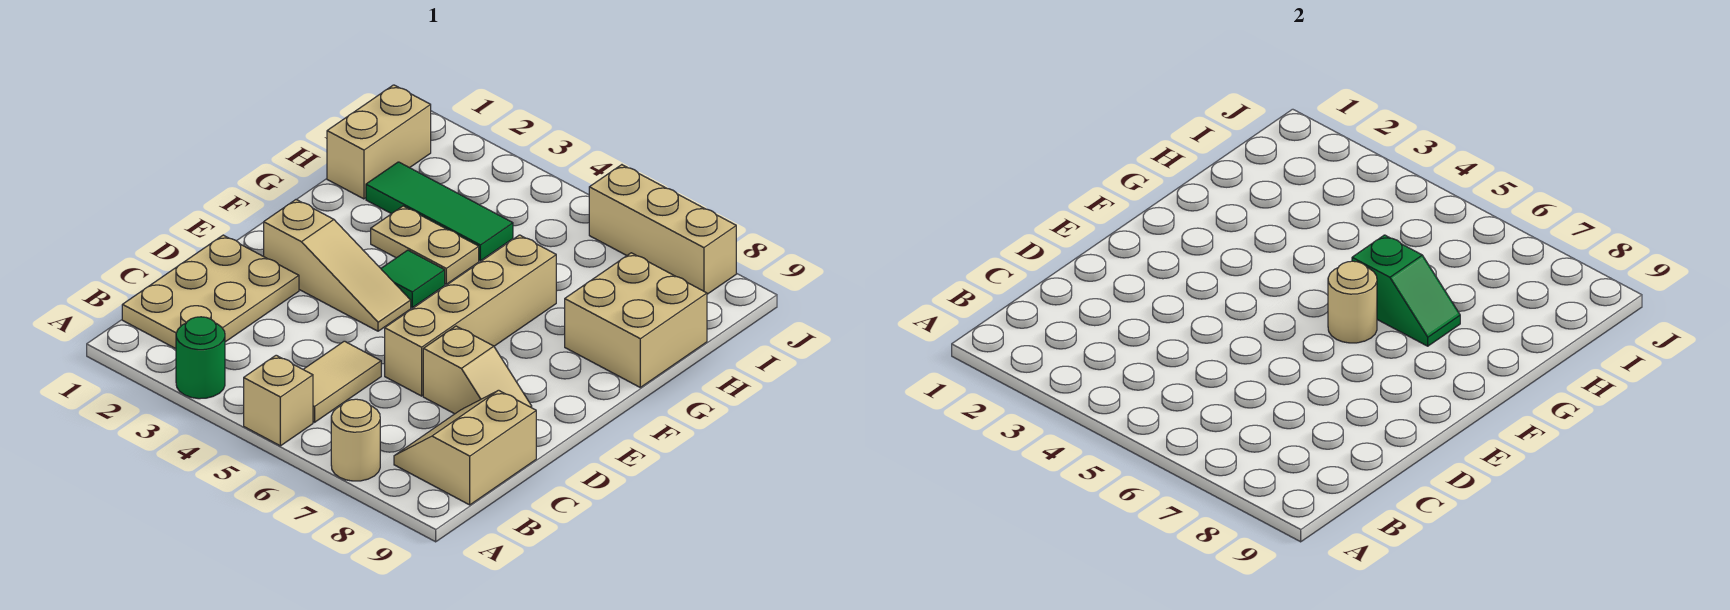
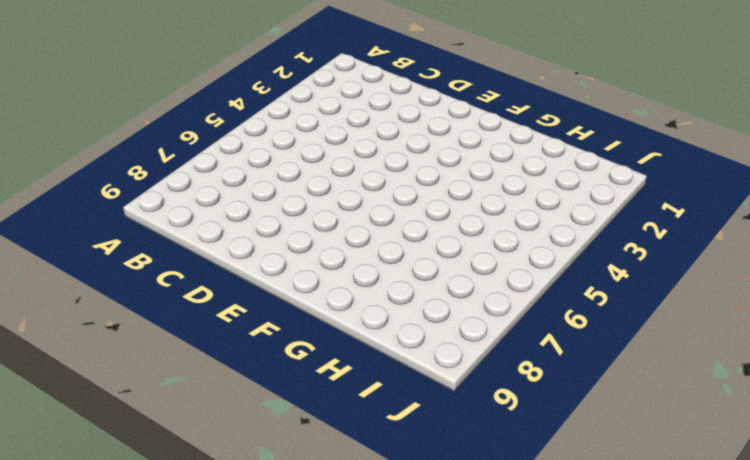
none -> green round brick A3 level 1
none -> tan brick A5 level 1
none -> tan round brick A7 level 1

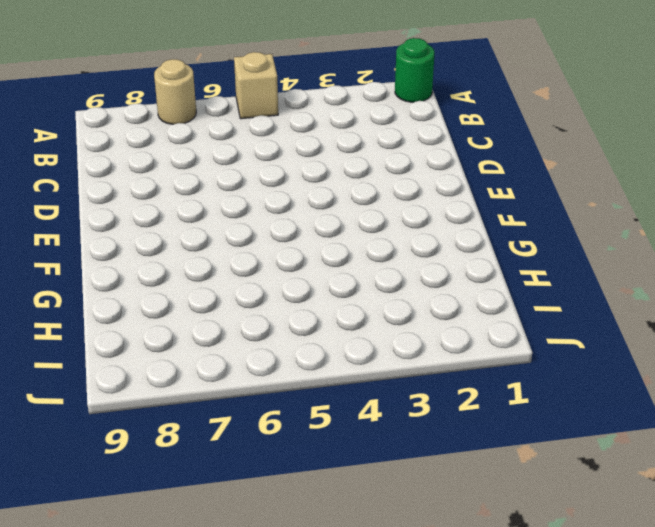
green round brick A1 level 1 -> green round brick A3 level 1
none -> tan plate B1:D2 level 1
none -> tan tile B5:C5 level 1
none -> tan slope B8:C9 level 1 top 9

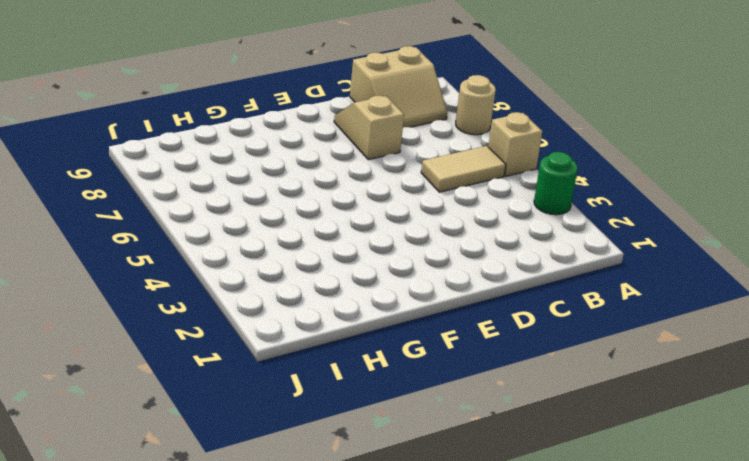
none -> tan plate B1:D2 level 1
none -> tan brick D6:G6 level 1
none -> tan slope E2:E4 level 1 top 2

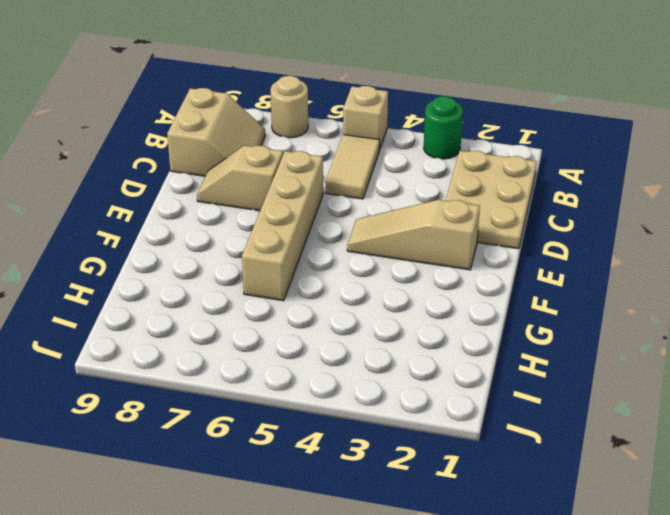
none -> green tile F4 level 1
none -> tan plate G3:G4 level 1
none -> tan brick G8:H9 level 1

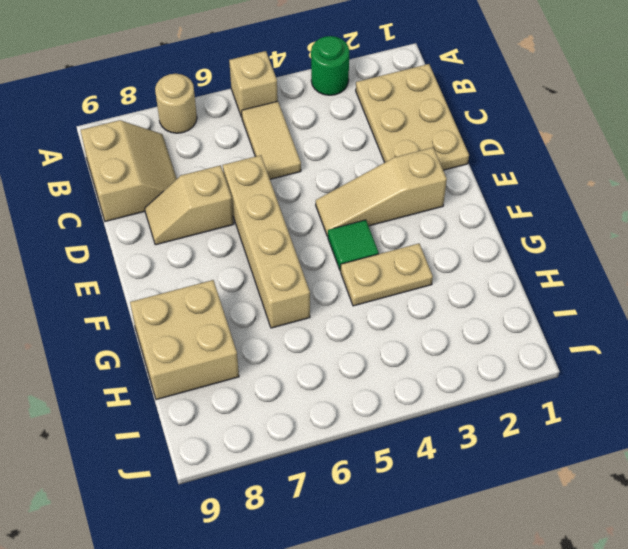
none -> tan brick H1:I1 level 1
none -> green tile H2:H4 level 1
none -> tan brick J6:J8 level 1

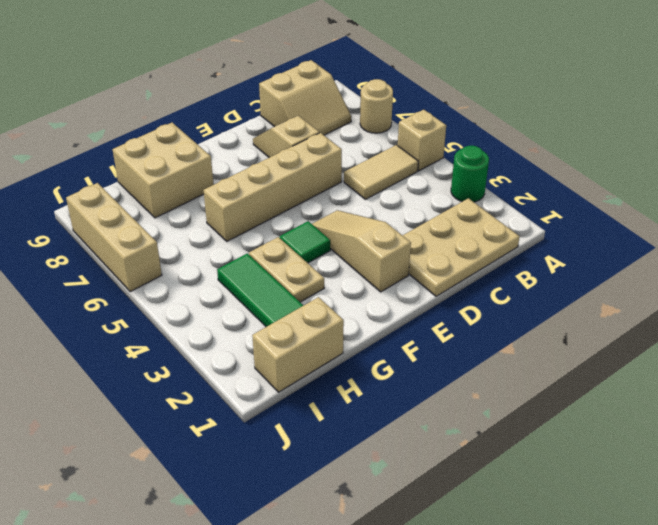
none -> tan round brick F6 level 2
none -> green slope G6:G7 level 2 top 6

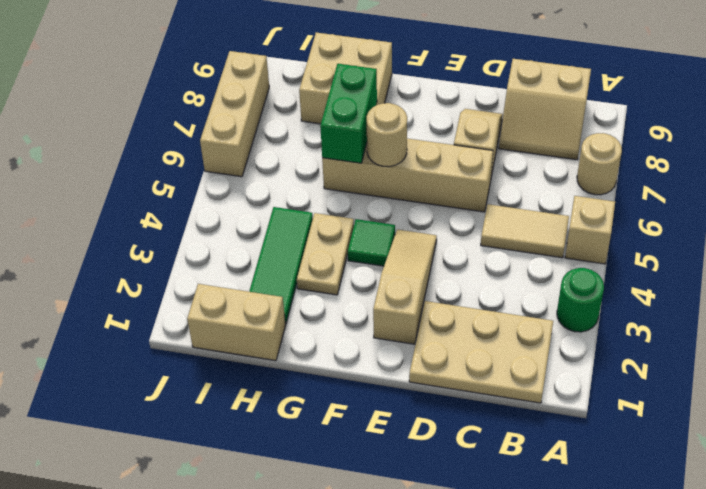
green brick G6:G7 level 2 -> green slope G6:G7 level 2 top 6

